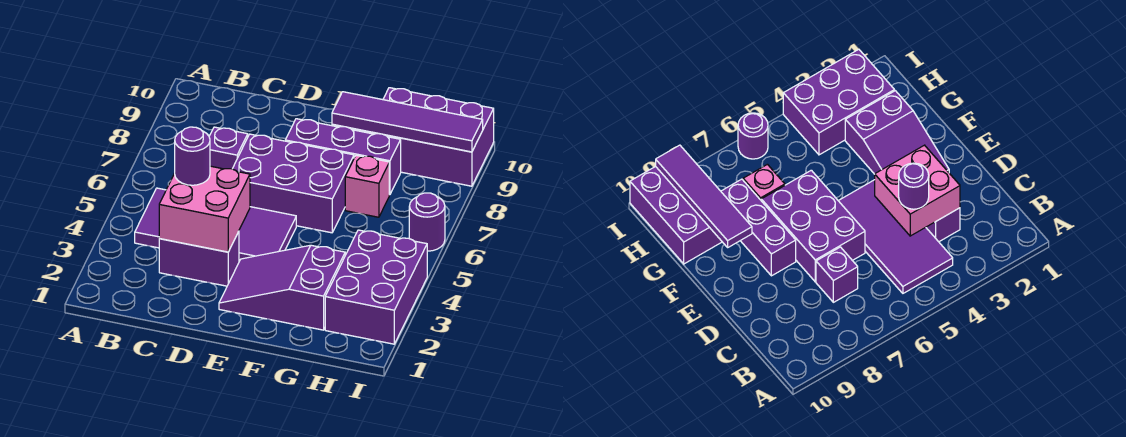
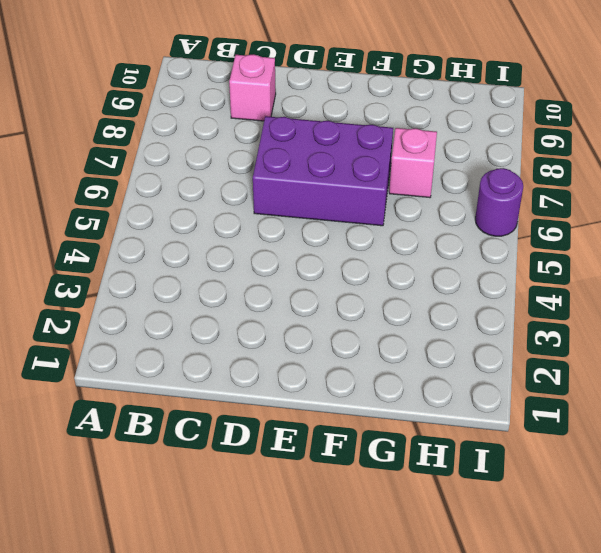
pink brick C9 level 1 -> none
none -> purple tile B4:E5 level 1
none -> purple brick C3:D3 level 1
none -> purple brick C7 level 1

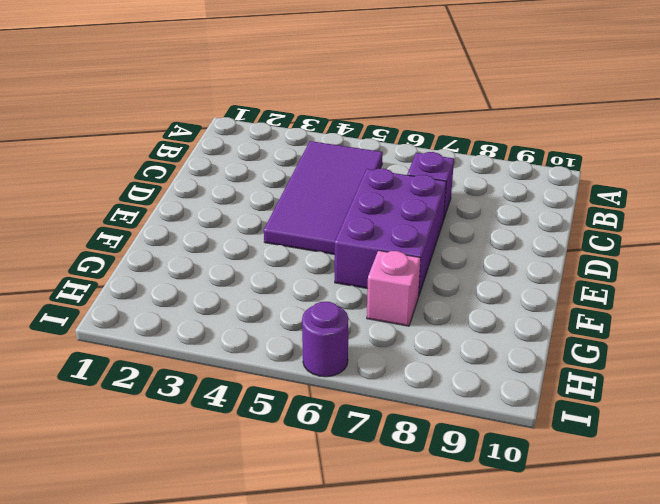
none -> purple brick C3:D3 level 1
none -> purple slope E2:G3 level 1 top G
none -> purple brick E8:G8 level 1

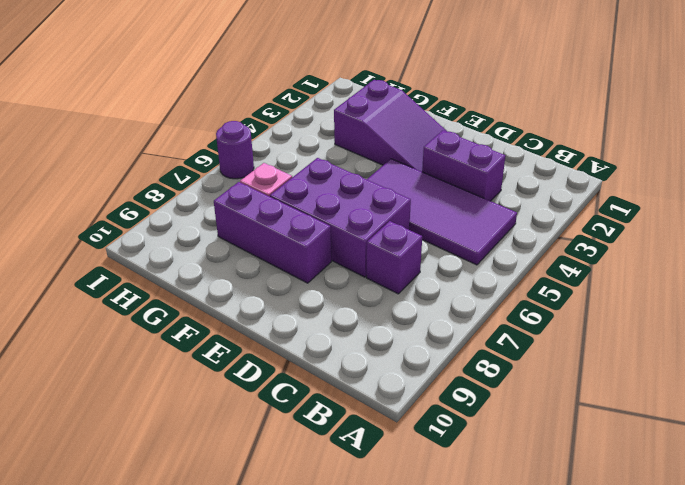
none -> purple brick G9:I10 level 1
none -> purple brick H2:I4 level 1
none -> pink brick C3:D4 level 2

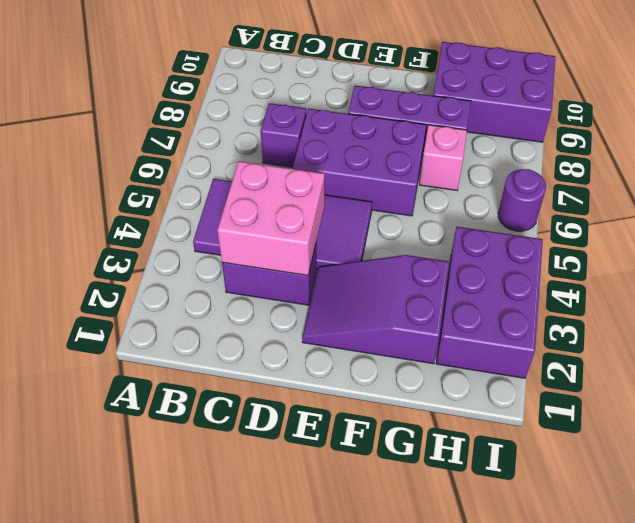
none -> purple tile F9:I9 level 2
none -> purple round brick C4 level 3

